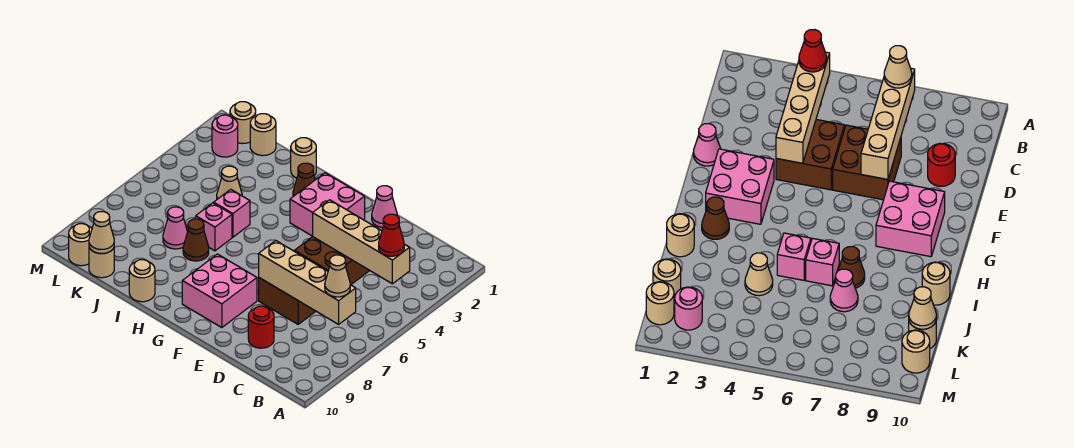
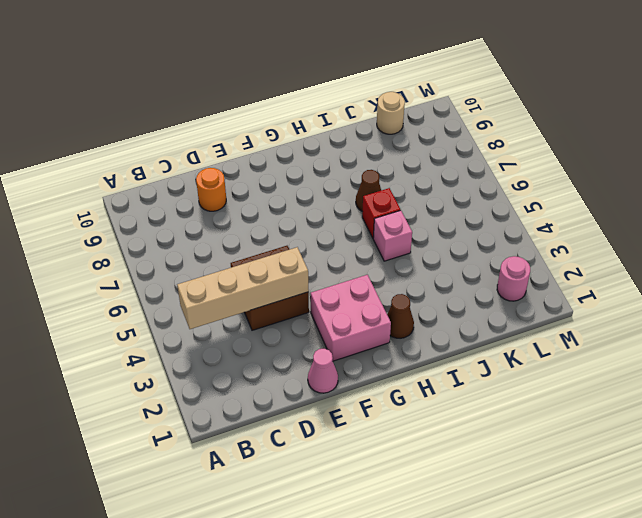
orange round brick D9 level 1 -> red round brick D9 level 1
red brick I6 level 1 -> pink brick I6 level 1
none -> brown brick D6:E7 level 1
none -> pink brick F8:G9 level 1
none -> tan round brick I1 level 1

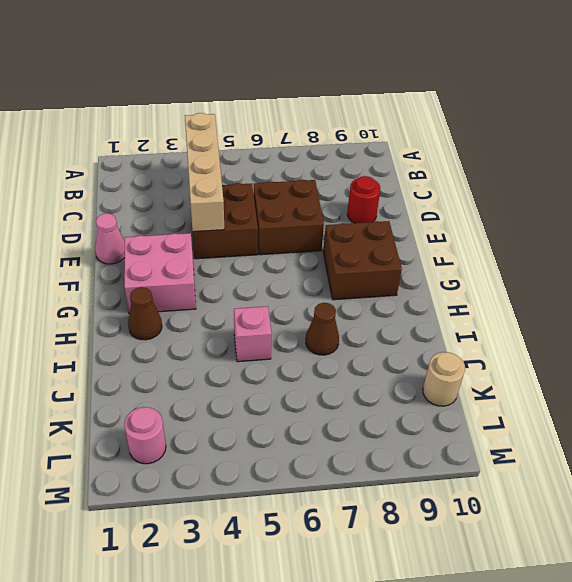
brown brick F8:G9 level 1 -> pink brick F8:G9 level 1
none -> tan round brick I1 level 1
none -> pink brick I6 level 1
none -> tan round brick I10 level 1

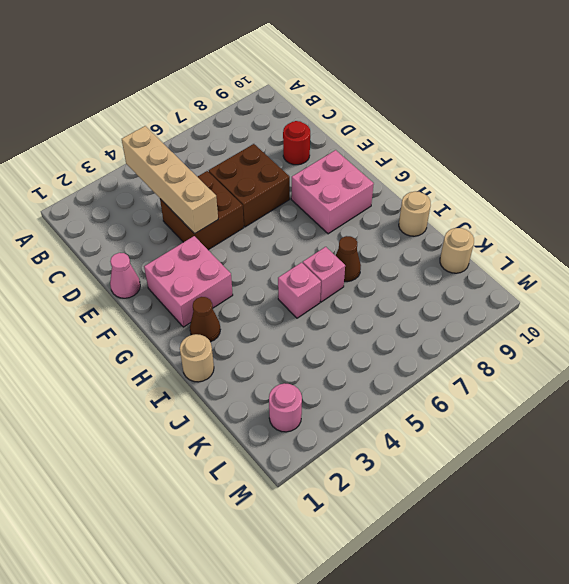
none -> tan cone J4 level 1
none -> pink cone J7 level 1
none -> tan round brick K1 level 1

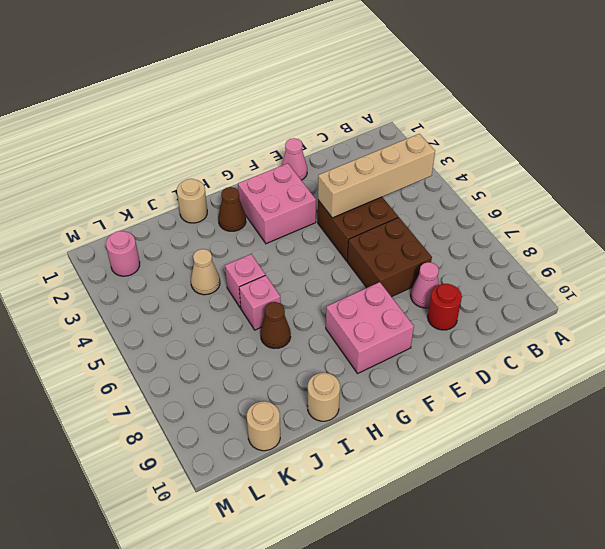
pink cone D8 level 1 -> pink cone J7 level 1
none -> tan round brick K1 level 1
none -> tan round brick L1 level 1
none -> tan round brick L10 level 1

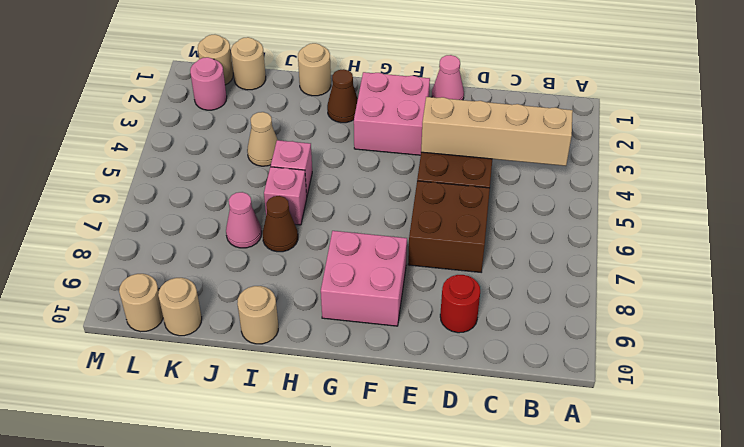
none -> tan brick B7:E7 level 2
none -> tan cone K10 level 2
none -> red cone B4 level 3

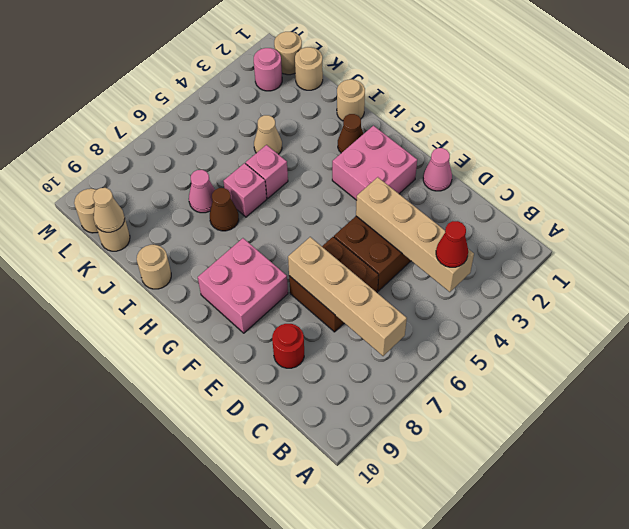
none -> tan cone B7 level 3

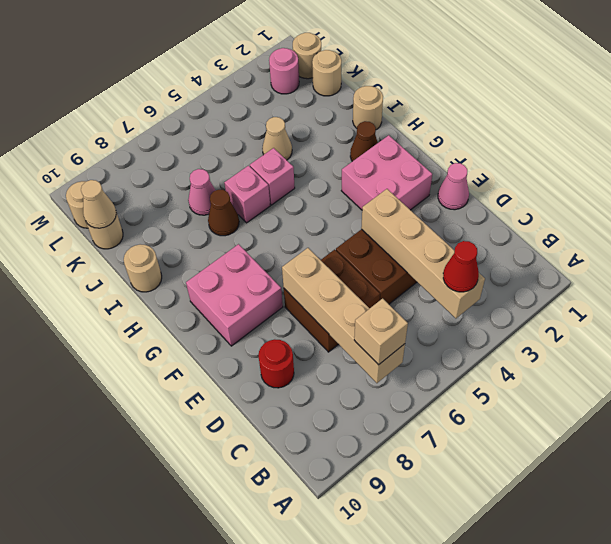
tan brick B7 level 3 -> tan cone B7 level 3

